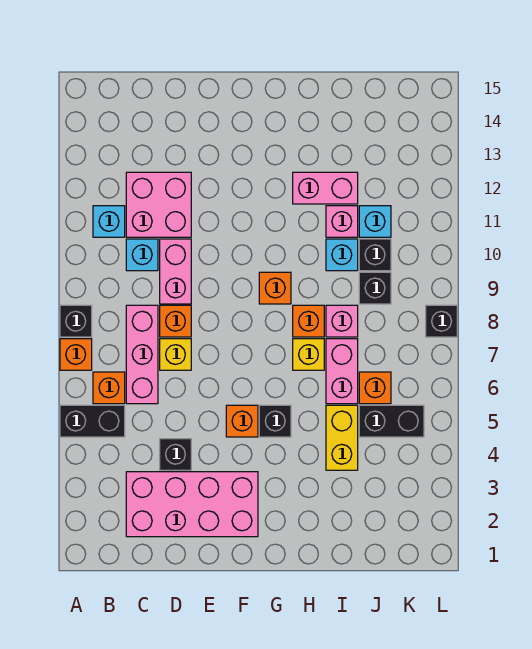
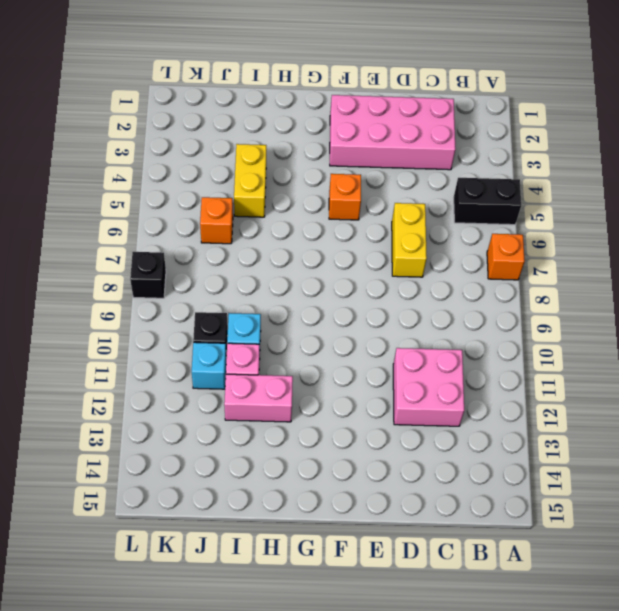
yellow brick D6:D7 level 1 -> yellow brick D7 level 1
none -> black brick A8 level 1
none -> orange brick B6 level 1
none -> cyan brick B11 level 1
none -> pink brick C6:C8 level 1

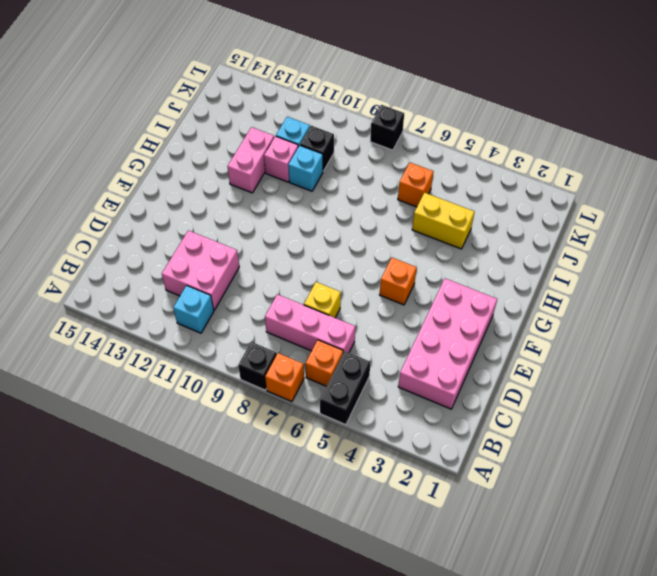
none -> cyan brick C10 level 1
none -> black brick D4 level 1
none -> orange brick D8 level 1
none -> pink brick D9:D10 level 1

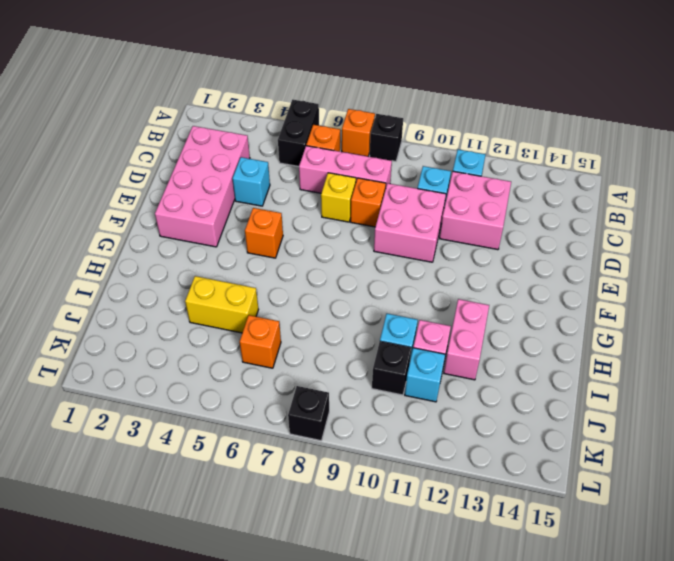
cyan brick D4 level 1 -> black brick D4 level 1
pink brick D9:E10 level 1 -> pink brick D9:D10 level 1
none -> black brick G5 level 1
none -> orange brick G9 level 1
none -> yellow brick H7 level 1
none -> orange brick H8 level 1

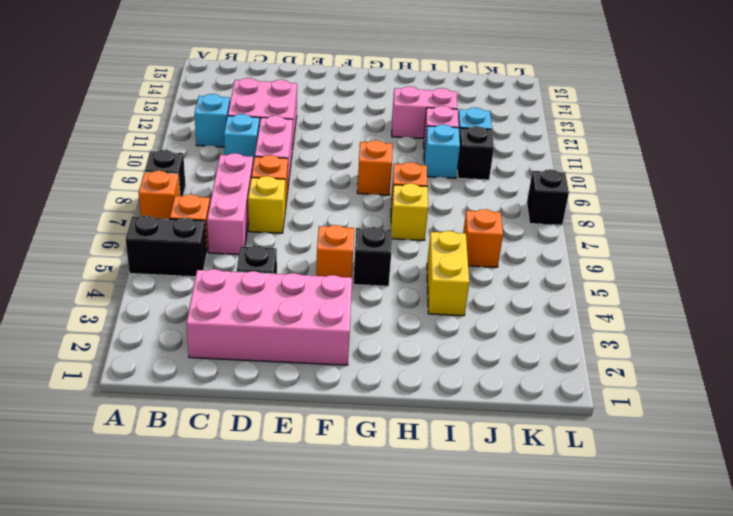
none -> pink brick I6:I7 level 1
none -> pink brick I8 level 1
none -> black brick J5:K5 level 1
none -> black brick J9 level 1

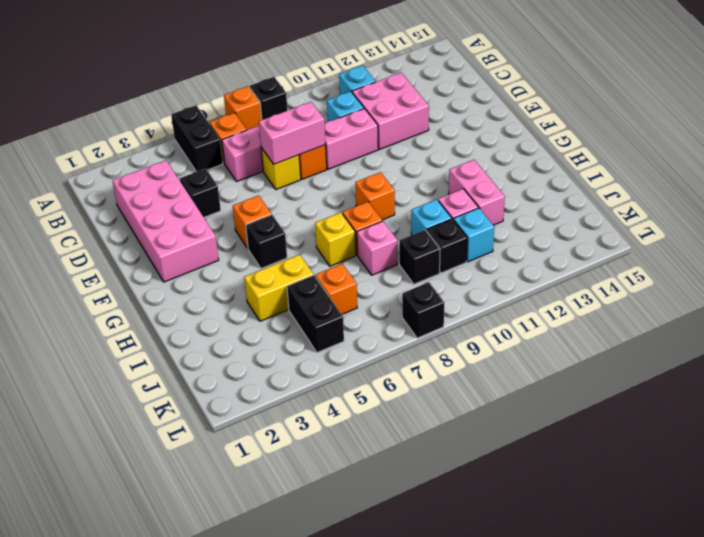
pink brick D7:D8 level 2 -> pink brick I6:I7 level 1

